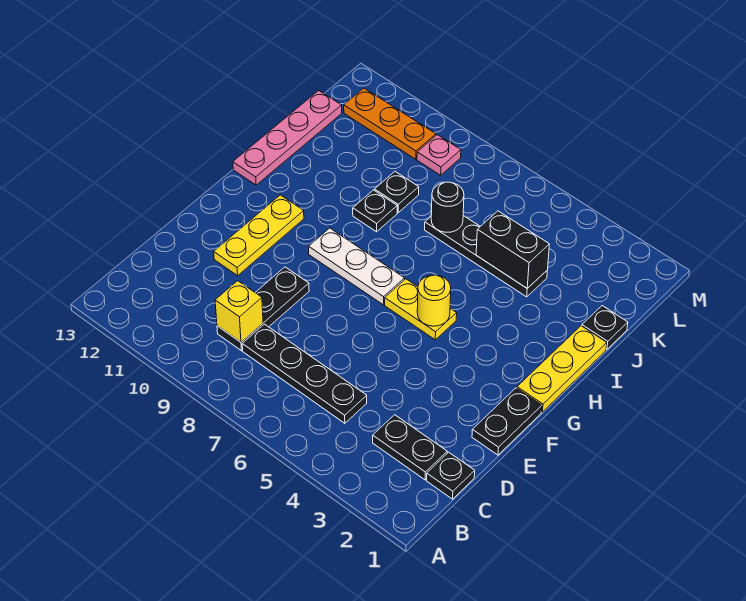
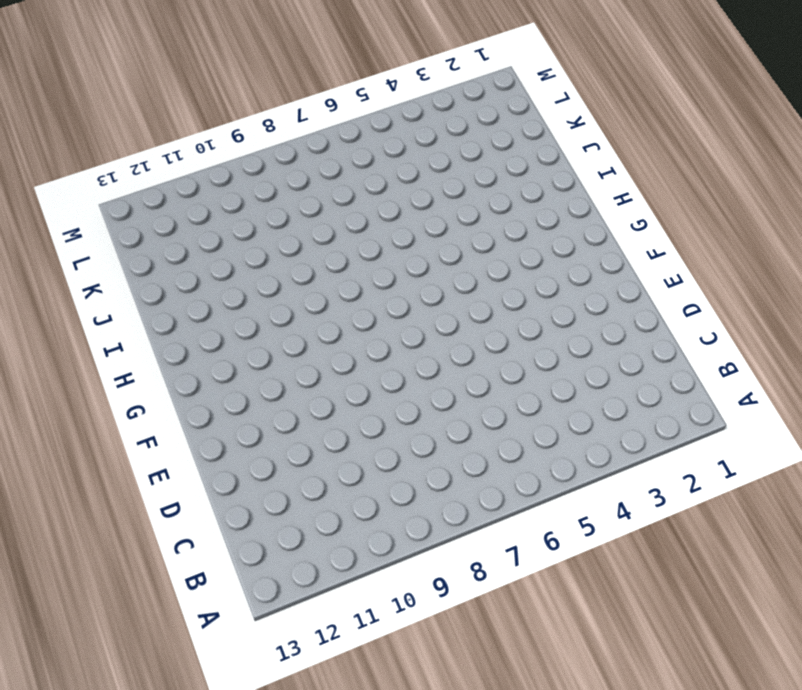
none -> black plate C1 level 1
none -> black plate C2:C3 level 1
none -> black plate C5:C8 level 1

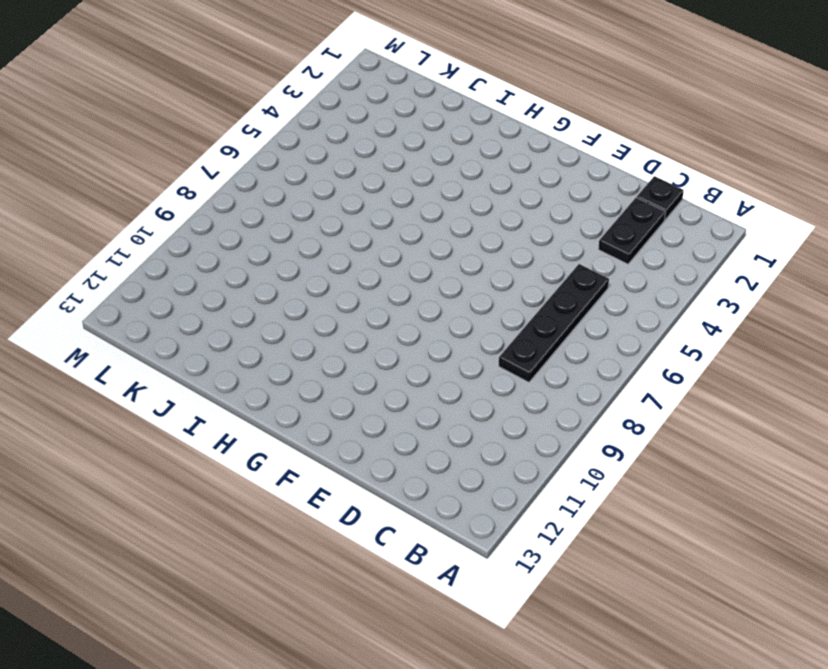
none -> black plate C9:E9 level 1
none -> black plate E1:F1 level 1
none -> yellow plate E11:G11 level 1

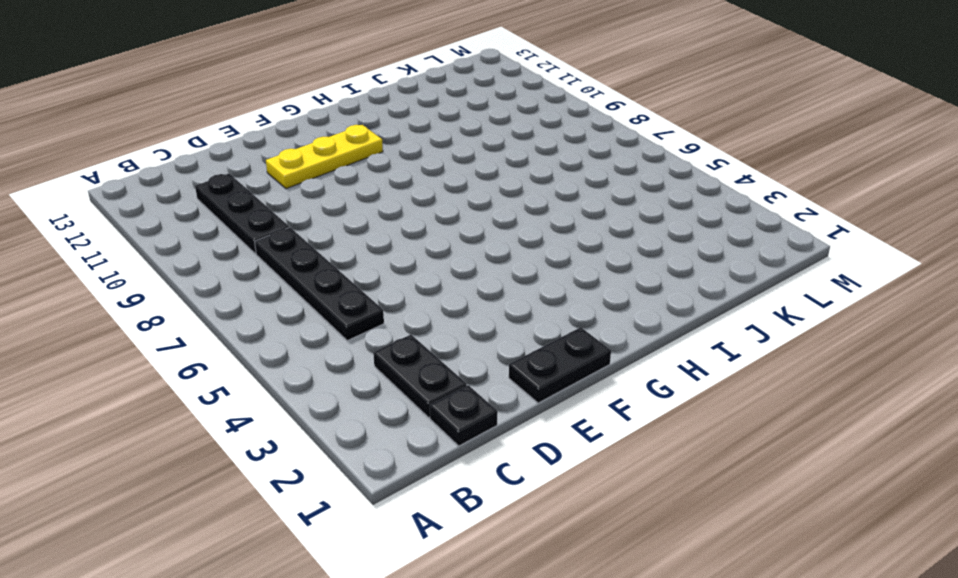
black plate C9:C11 level 1 -> black plate C9:E9 level 1
none -> yellow plate G1:I1 level 1
none -> yellow plate G5:G6 level 1
none -> white plate G7:G9 level 1

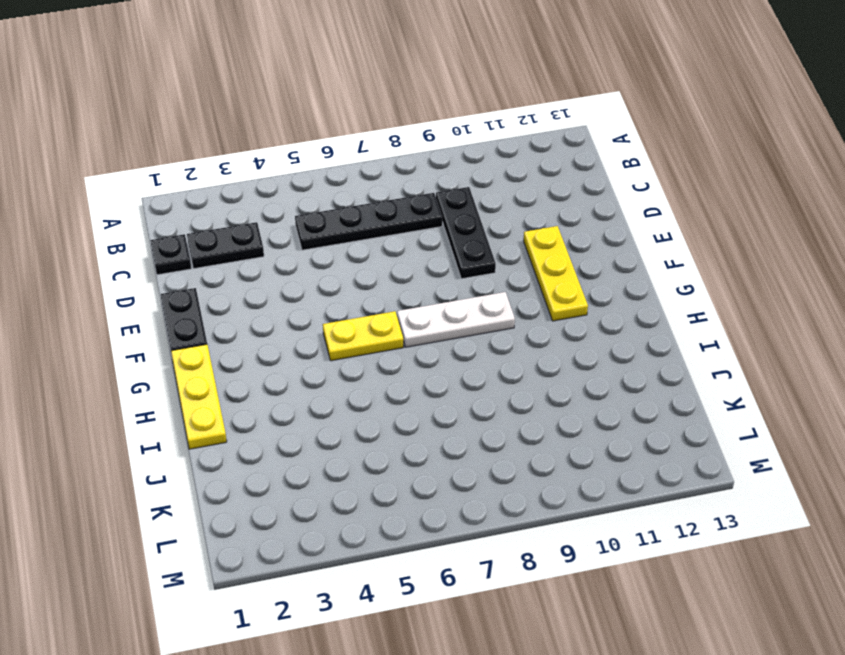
none -> pink plate H13:K13 level 1
none -> black plate I9 level 1
none -> black plate J1 level 1

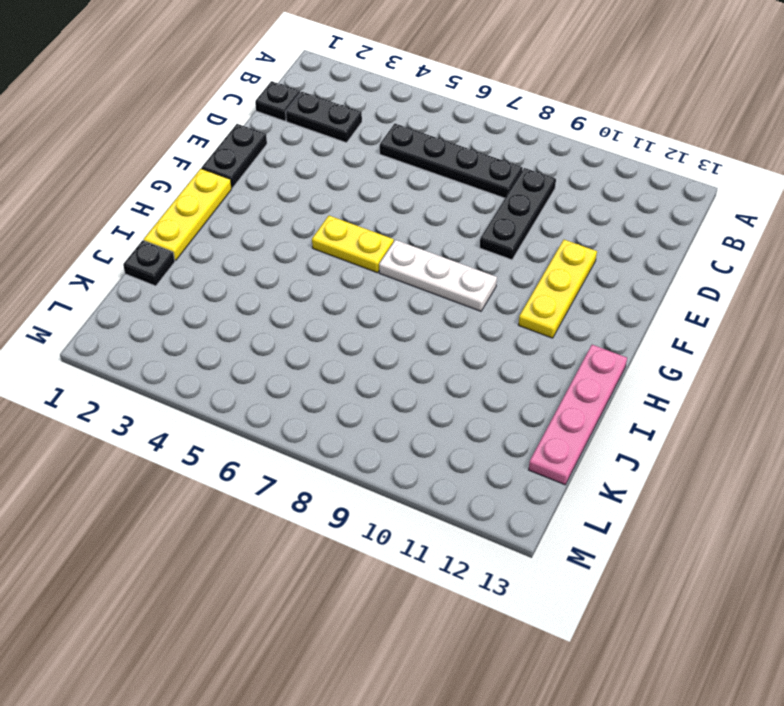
none -> black plate I9 level 1
none -> black plate J4:J7 level 1
none -> black plate J9 level 1

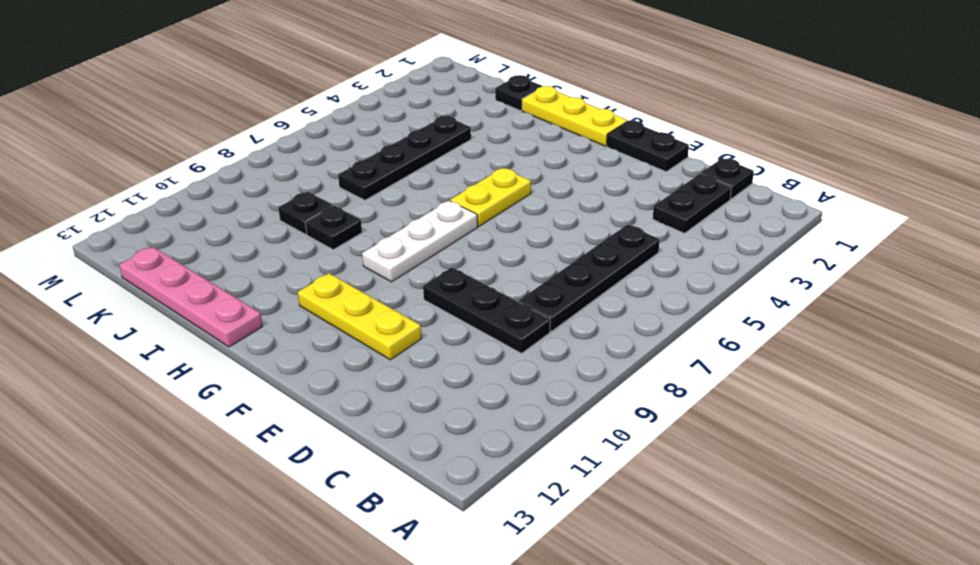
none -> pink plate L9 level 1
none -> orange plate L10:L12 level 1
none -> yellow brick C9 level 2

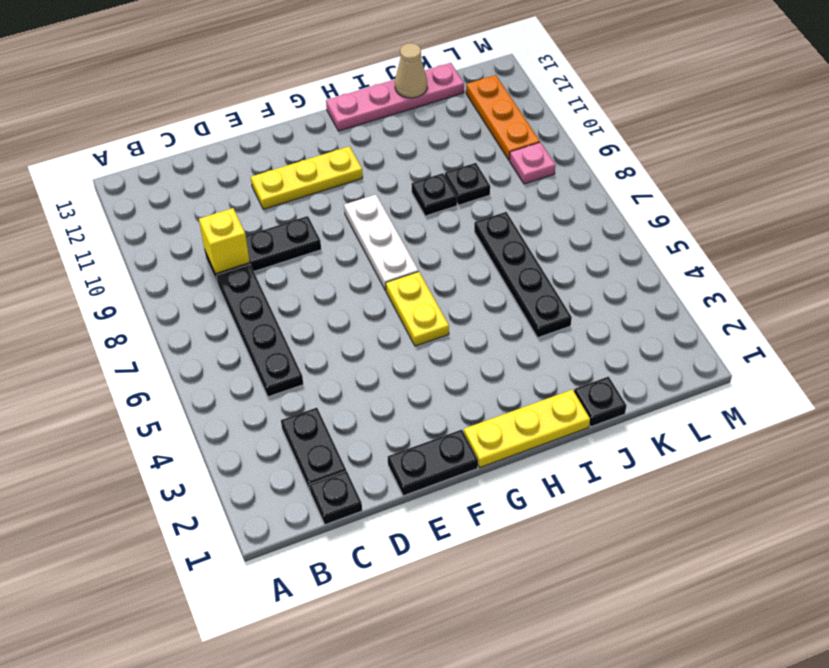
tan cone J13 level 2 -> none
none -> yellow round brick G5 level 2
none -> black brick J4:J5 level 2
none -> black round brick J7 level 2

